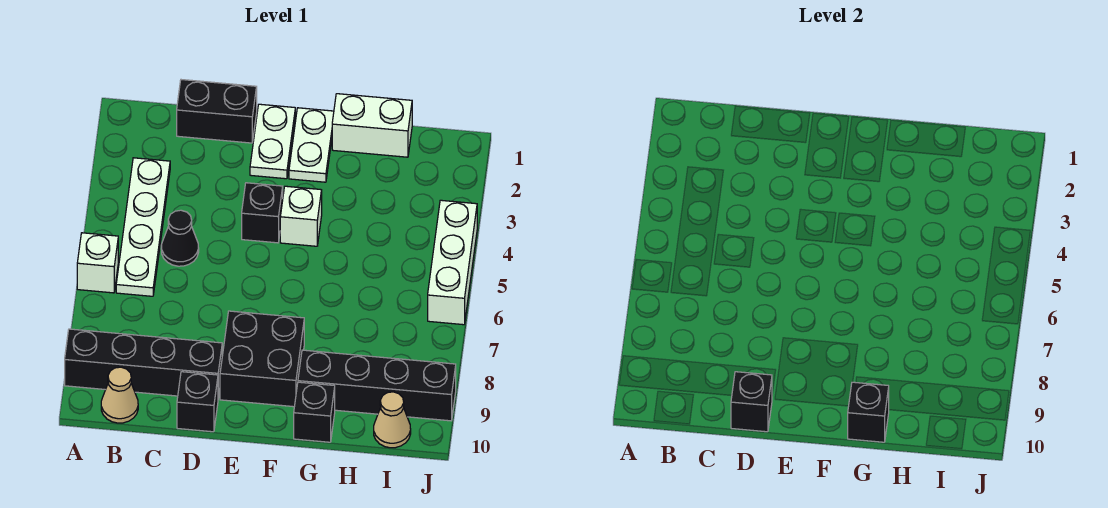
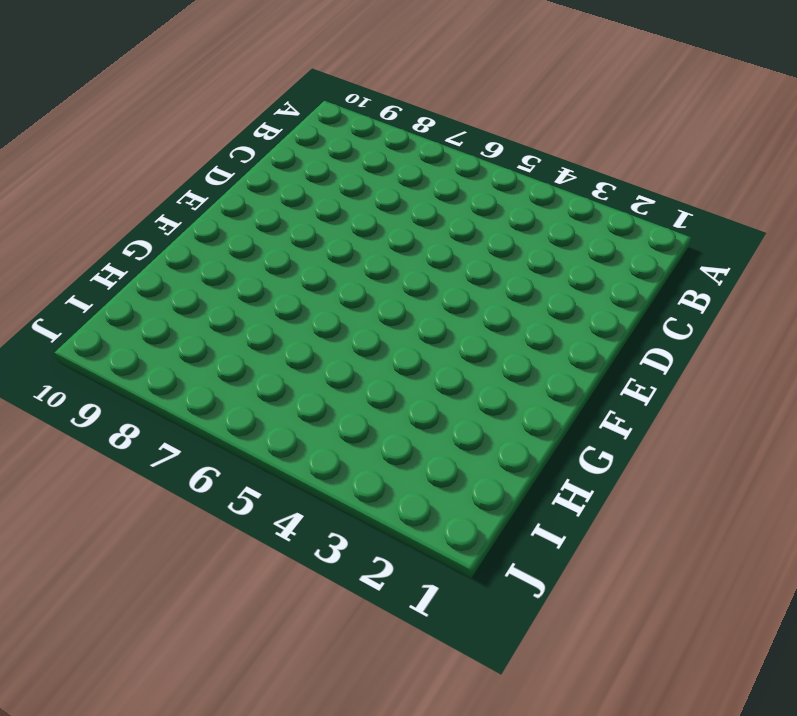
none -> white brick A6 level 1
none -> black brick A9:D9 level 1
none -> white plate B3:B6 level 1

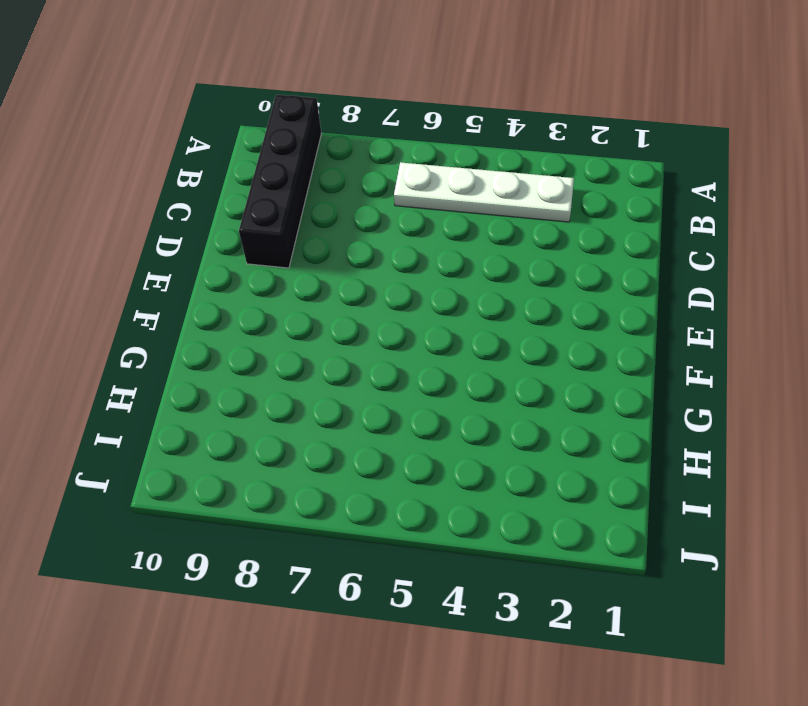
none -> white brick A6 level 1
none -> tan cone B10 level 1
none -> black brick C1:D1 level 1

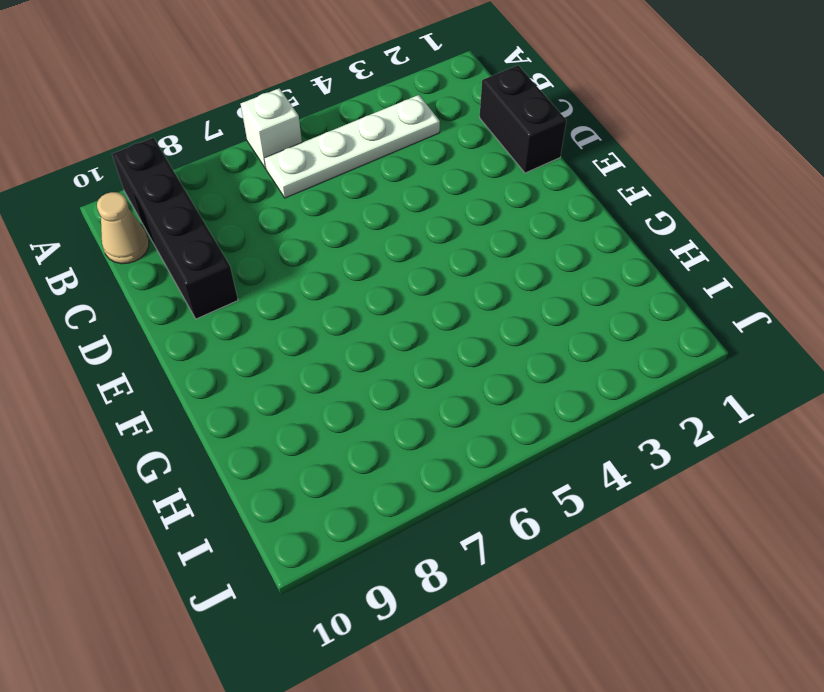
none -> black cone C5 level 1
none -> black brick D10 level 1
none -> white plate E1:E2 level 1

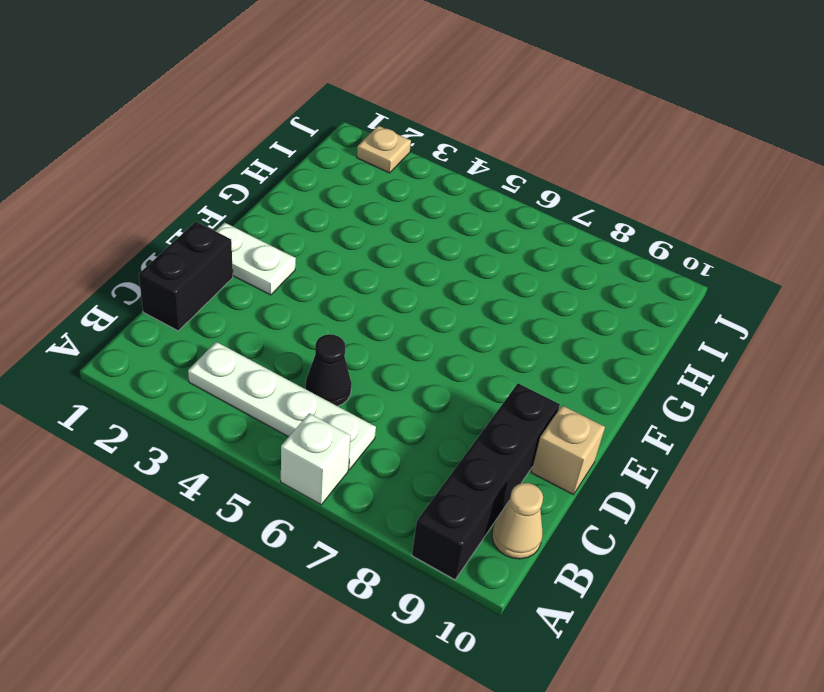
tan brick D10 level 1 -> black brick D10 level 1
tan plate J2 level 1 -> none
none -> black brick E4 level 1
none -> black brick E8:F9 level 1
none -> white plate F1:F2 level 1

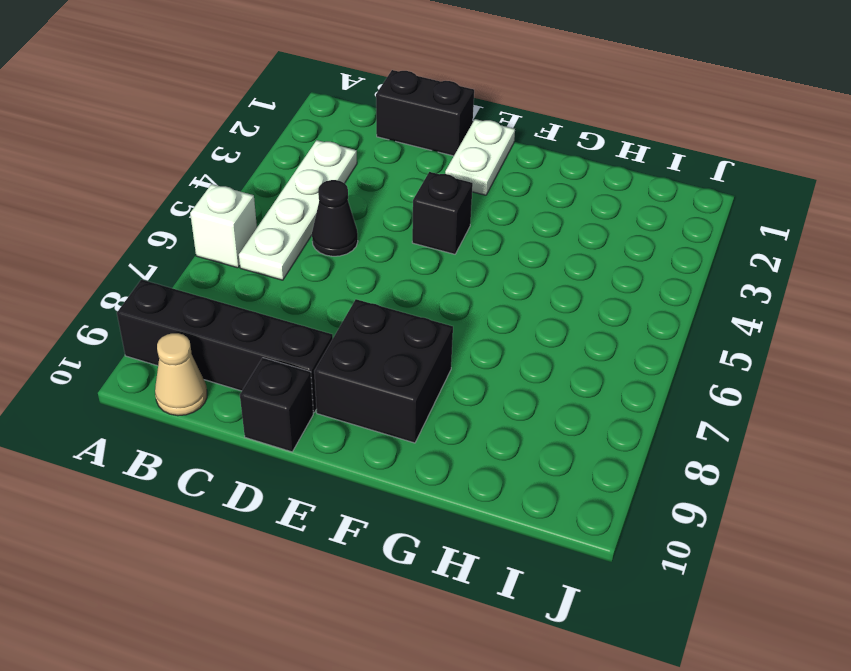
none -> white plate F1:F2 level 1
none -> white brick F4 level 1
none -> white brick G1:H1 level 1

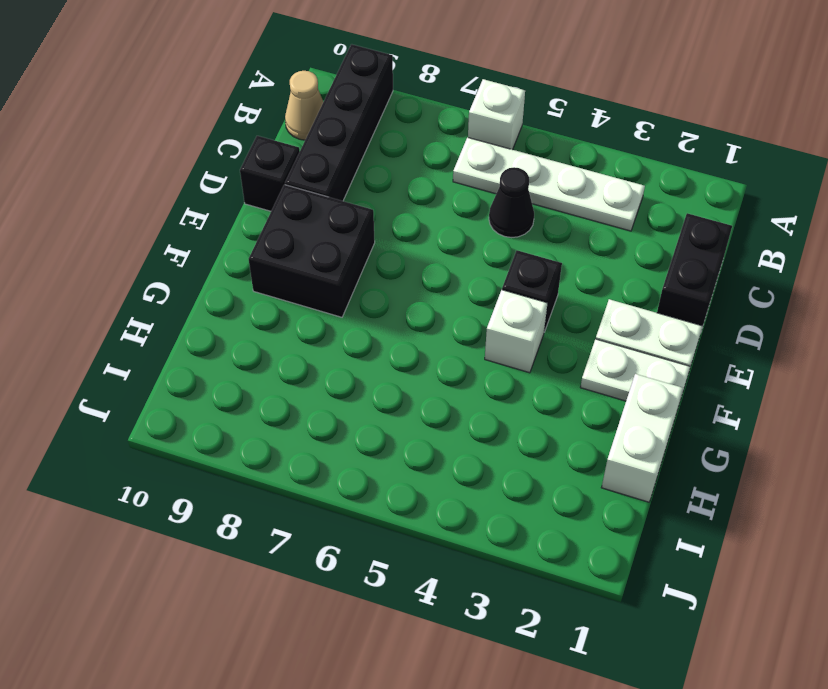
none -> black brick G9:J9 level 1
none -> black brick G10 level 1
none -> tan cone I10 level 1

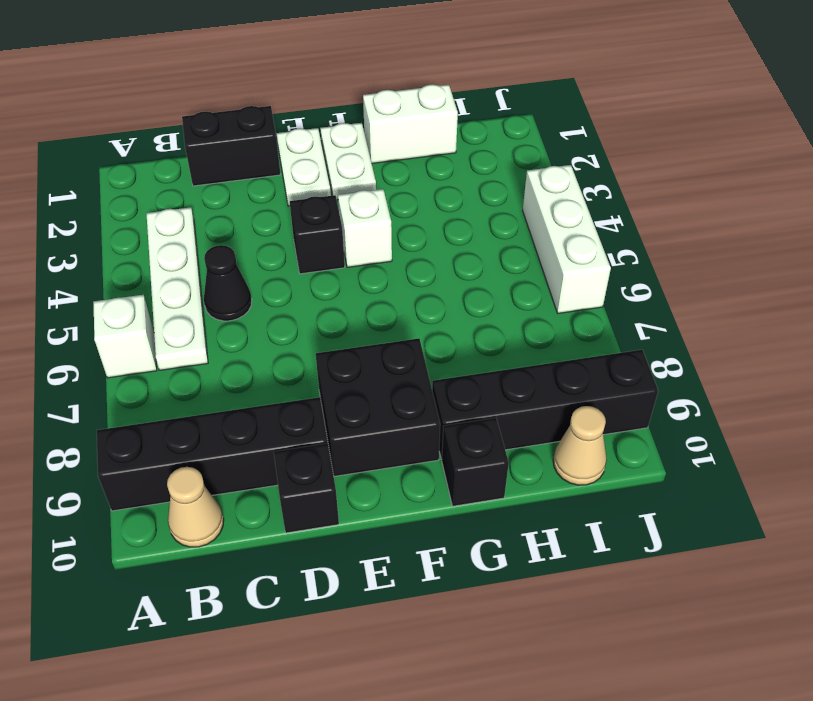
none -> black brick D10 level 2
none -> black brick G10 level 2

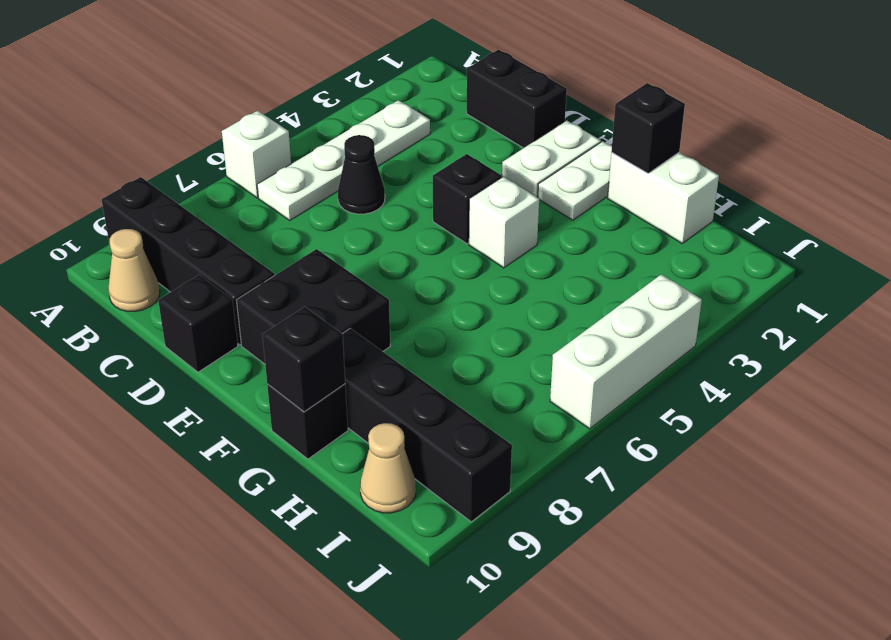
black brick G1 level 2 -> black brick D10 level 2

